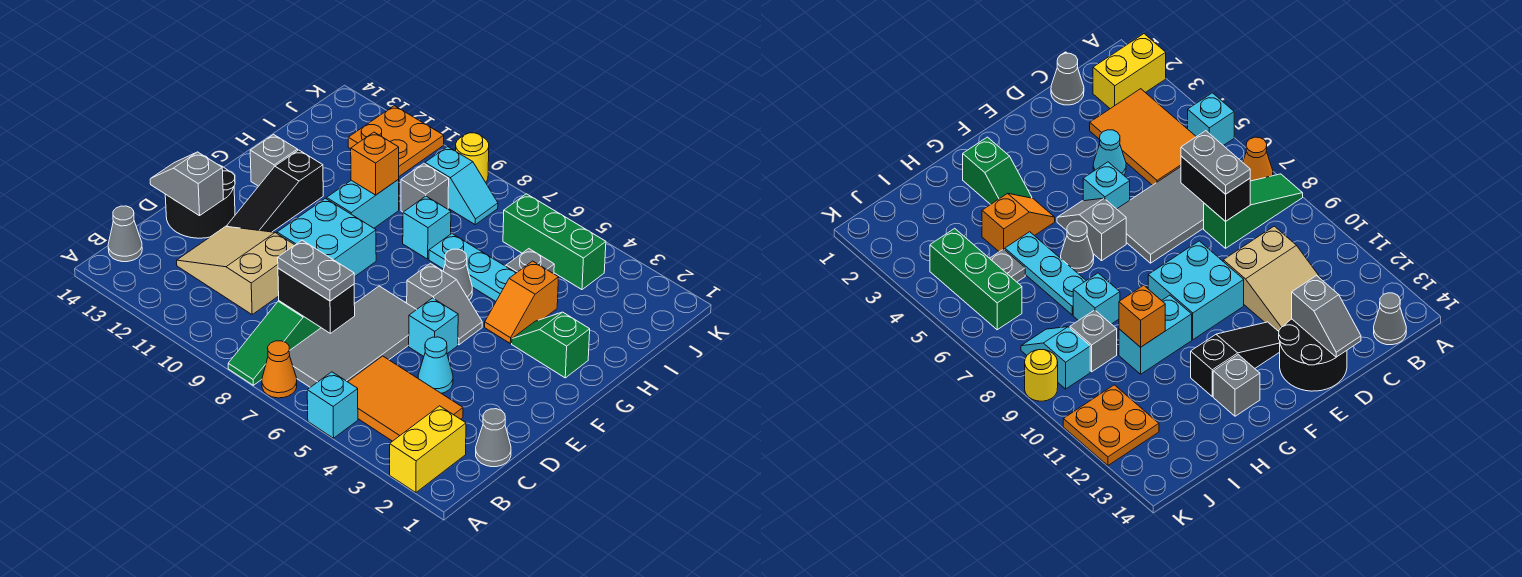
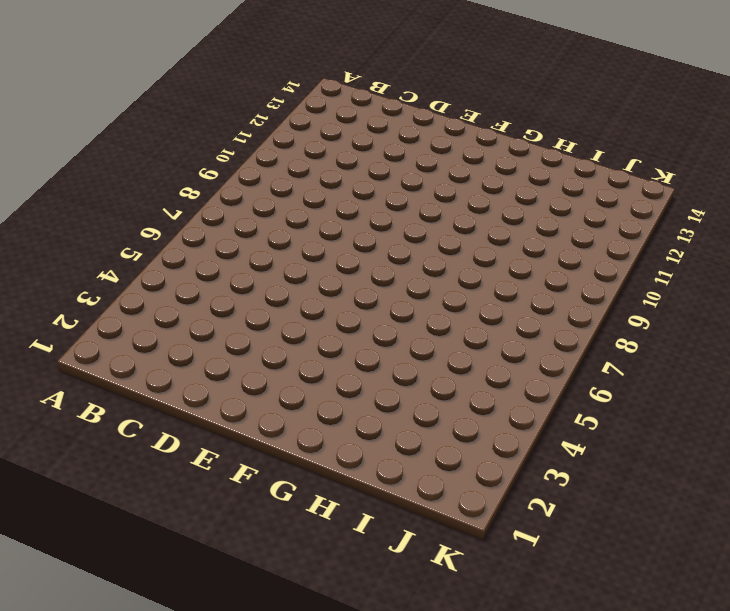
none -> yellow brick A2:B2 level 1
none -> cyan brick A5 level 1
none -> orange cone A7 level 1
none -> green slope A8:C8 level 1 top C

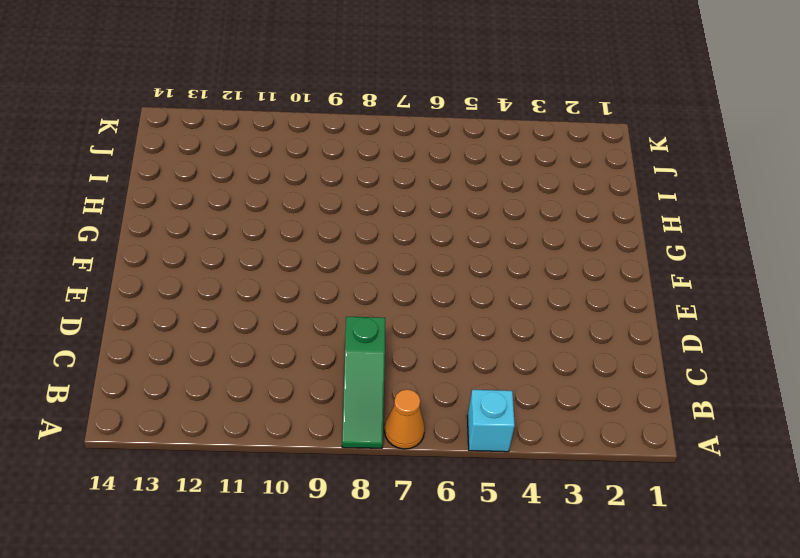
none -> yellow brick A2:B2 level 1
none -> orange tile B3:C5 level 1
none -> grey tile B6:E7 level 1
none -> grey cone B14 level 1

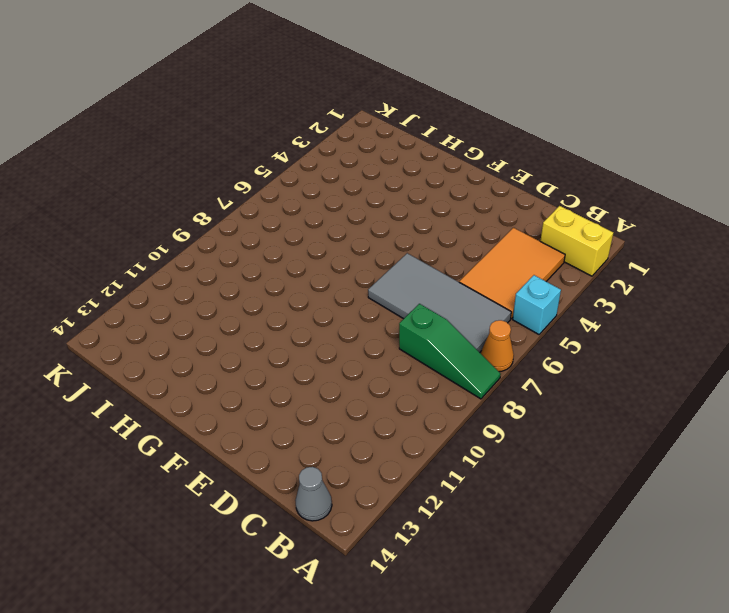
none -> grey cone C1 level 1
none -> tan slope C10:D12 level 1 top 10
none -> cyan cone D4 level 1
none -> black round brick D13:E14 level 1

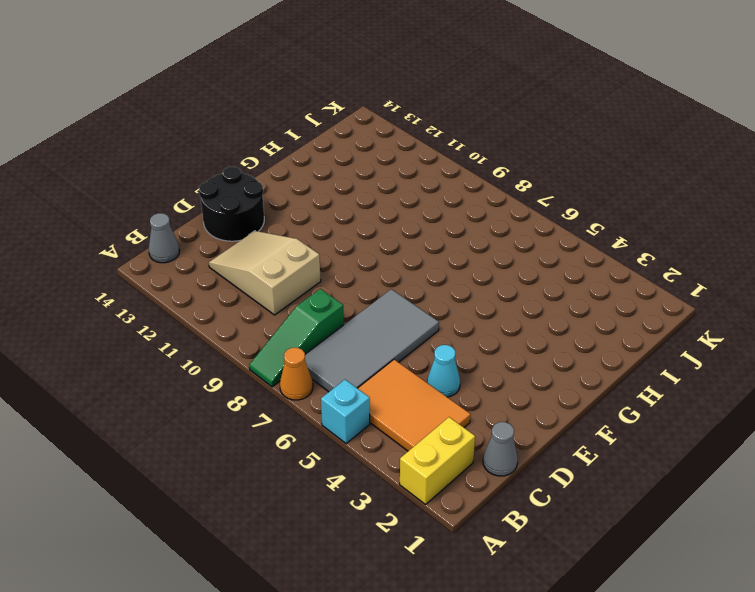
none -> cyan brick E5 level 1
none -> cyan brick E9:F10 level 1
none -> black slope E12:G12 level 1 top G
none -> grey slope F5:F6 level 1 top 6

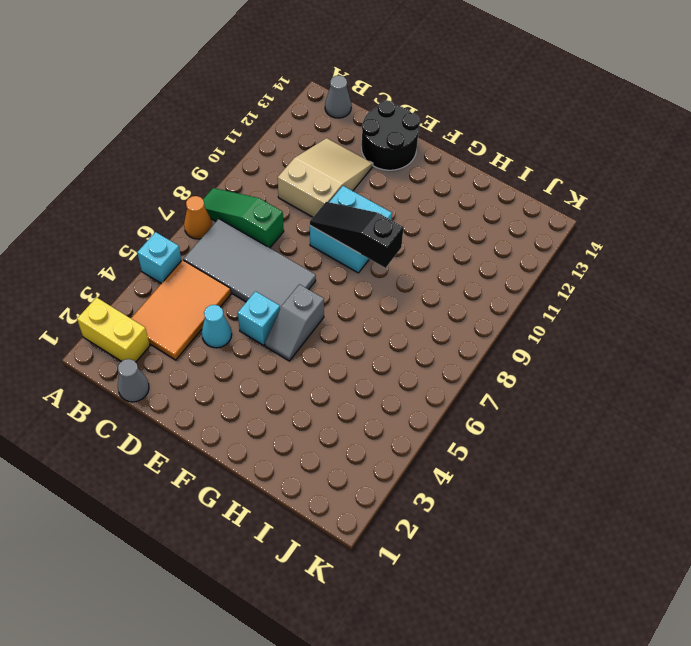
black slope E9:G9 level 2 top G -> black slope E12:G12 level 1 top G
none -> green slope G2:G3 level 1 top 2
none -> orange slope G4:H4 level 1 top H
none -> grey cone G6 level 1
none -> cyan brick G10:H10 level 1

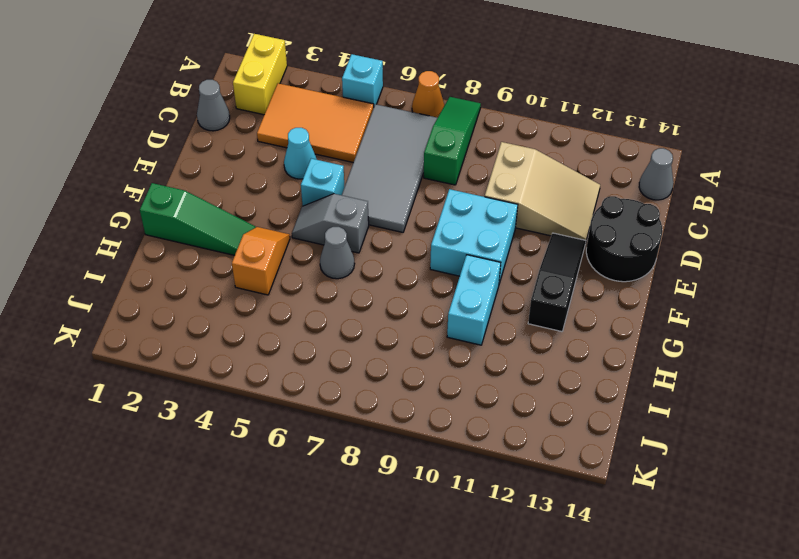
green slope G1:G3 level 1 top 1 -> green slope G2:G3 level 1 top 2
none -> grey brick G13 level 1
none -> cyan plate H5:H7 level 1
none -> cyan brick H8 level 1
none -> grey plate I5 level 1

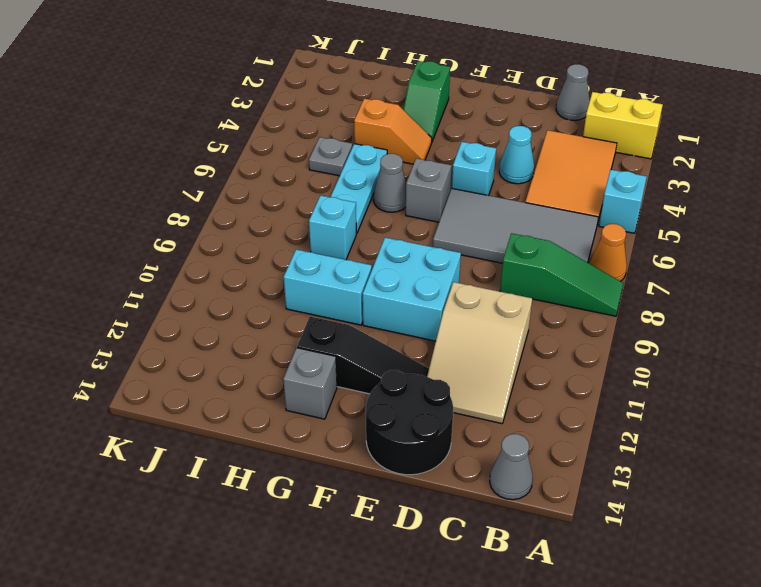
none -> grey brick I9 level 1
none -> green brick J4:J6 level 1
none -> cyan slope J8:J9 level 1 top 9
none -> orange plate J11:K12 level 1

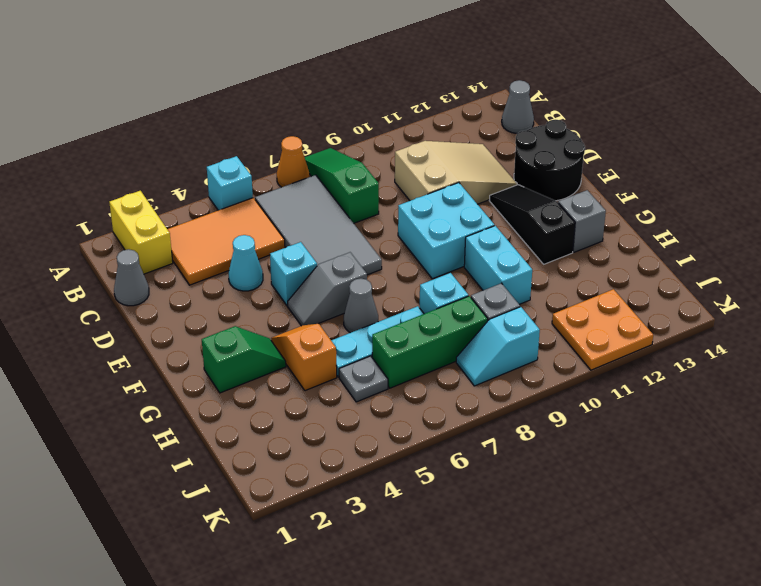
green brick I6:I8 level 1 -> green brick J4:J6 level 1
none -> yellow round brick K9 level 1
none -> black brick C7:C8 level 2
none -> grey slope D13:D14 level 2 top 13
none -> orange brick H10 level 2

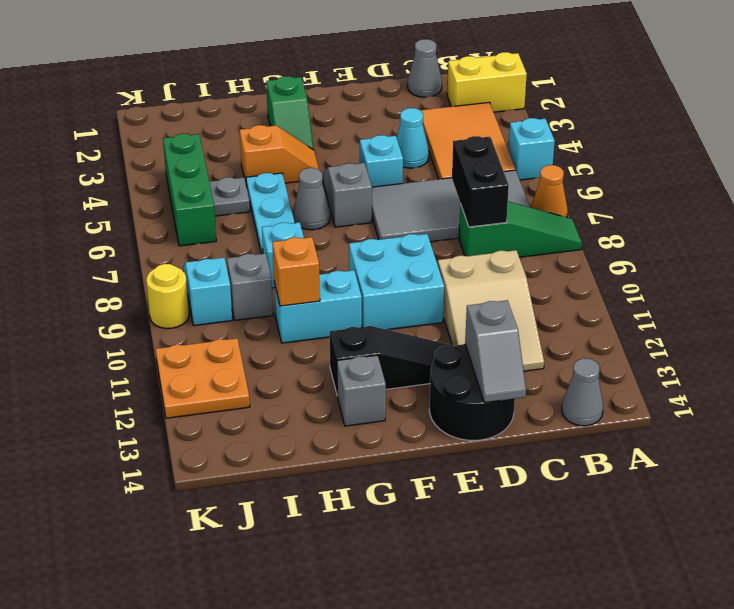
none -> grey plate C7:C8 level 3

